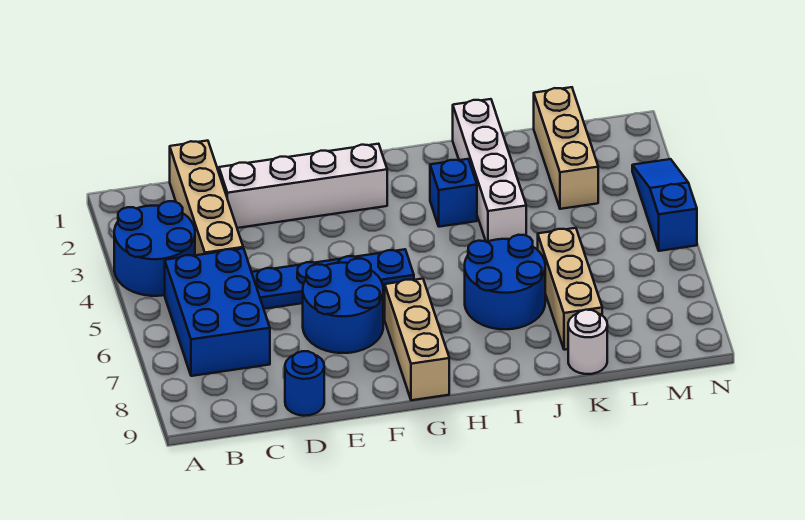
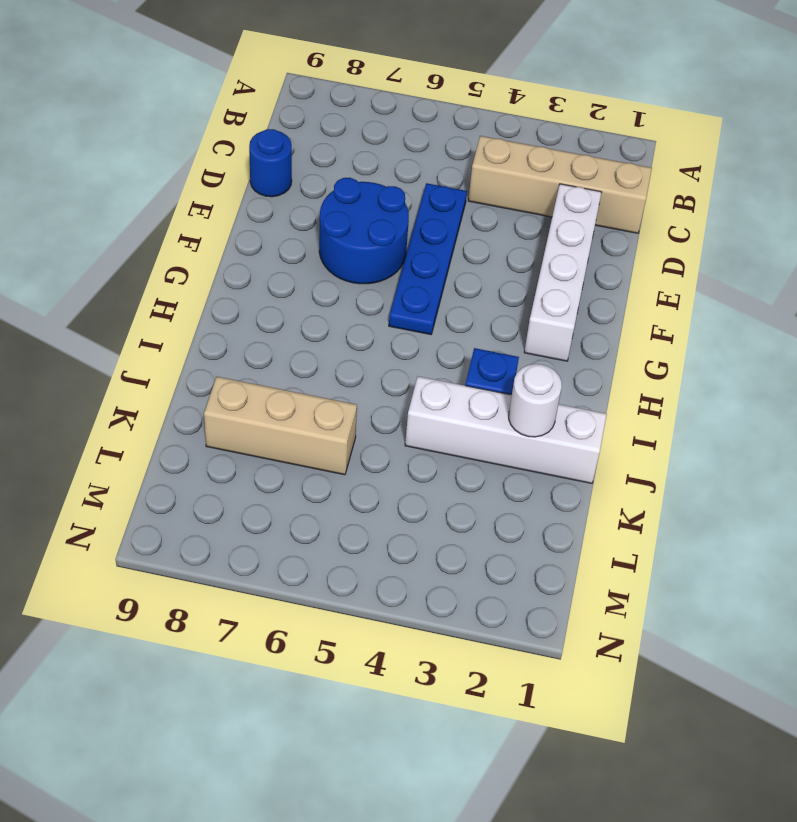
white round brick J2 level 2 -> white round brick K9 level 1
none -> blue round brick A3:B4 level 1
none -> blue brick B5:C7 level 1
none -> tan brick G7:G9 level 1

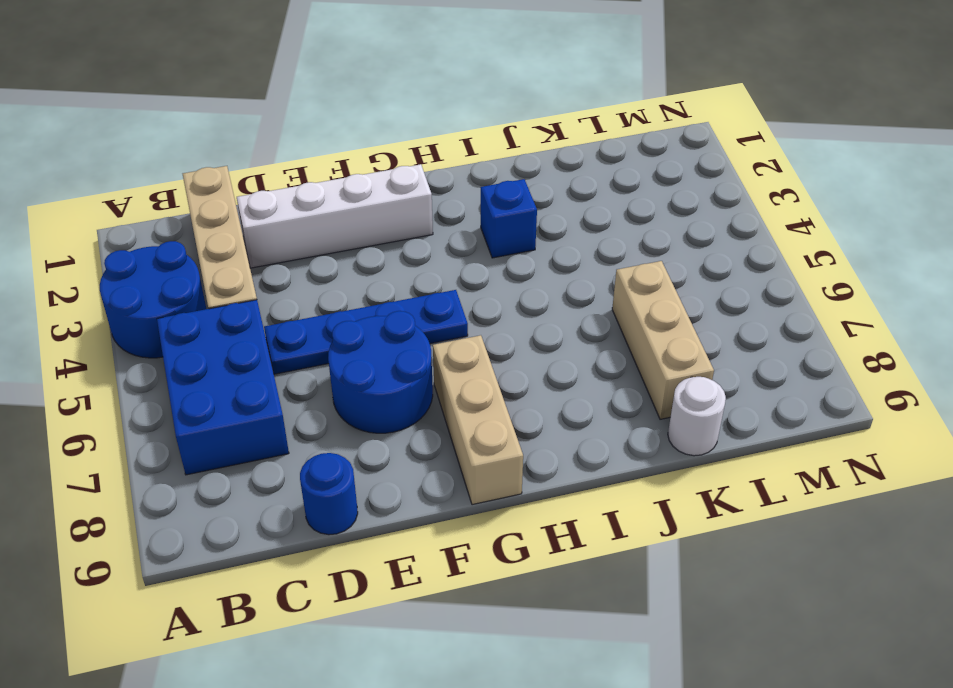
none -> blue round brick I6:J7 level 1
none -> white brick J1:J4 level 1
none -> tan brick L1:L3 level 1

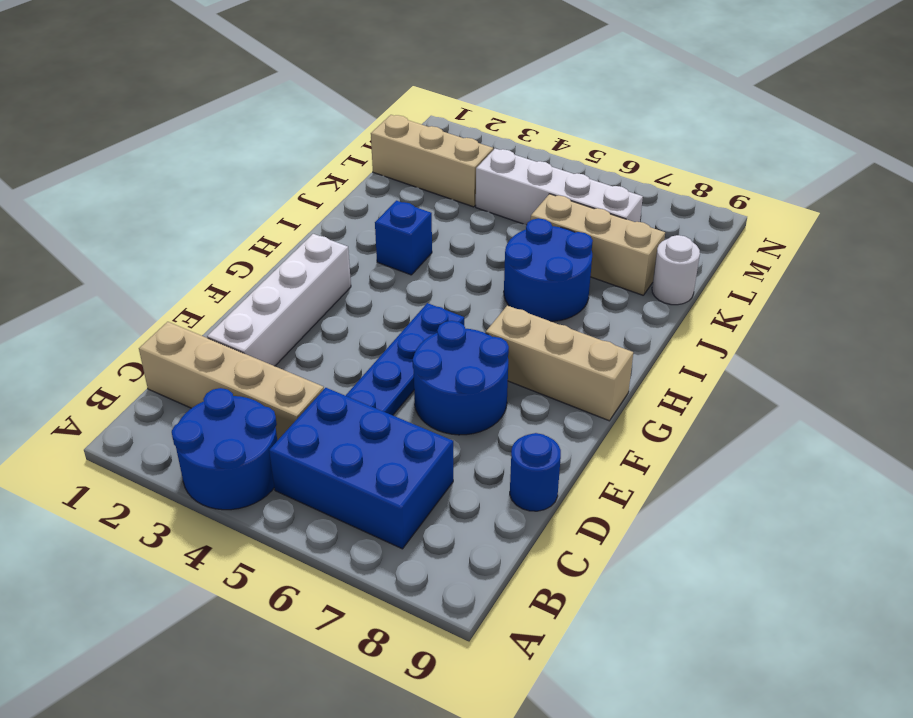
white brick L4:L7 level 1 -> white brick J1:J4 level 1
none -> blue slope N3:N5 level 1 top 5

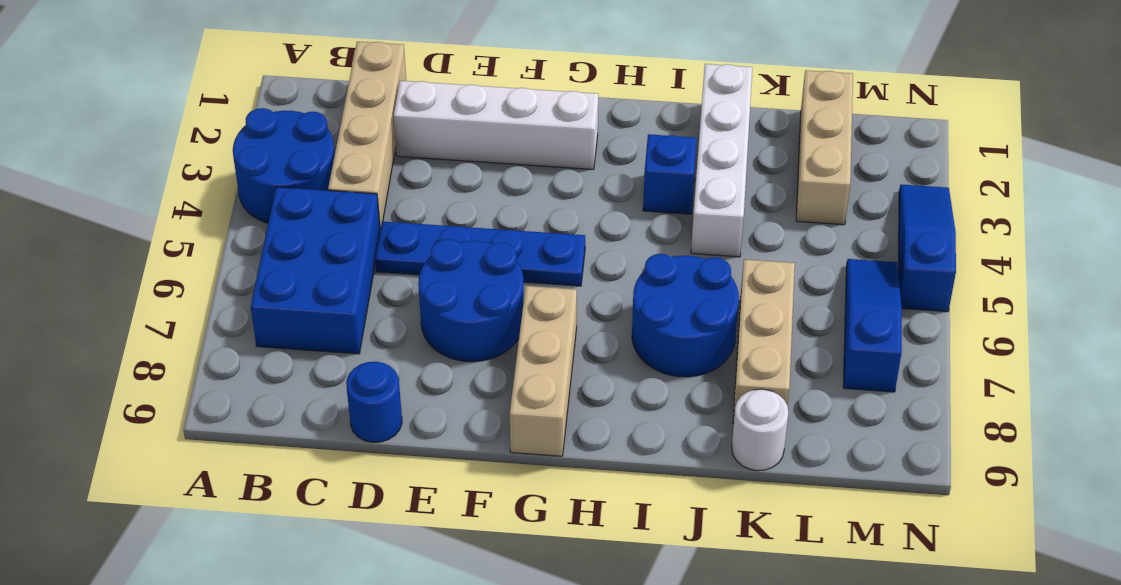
blue slope M5:M7 level 1 top 7 -> none

